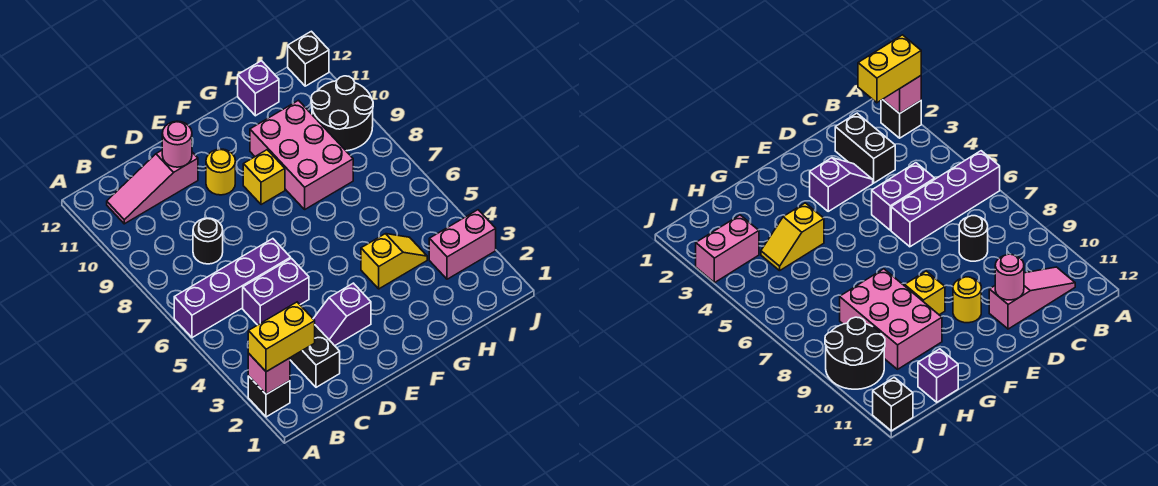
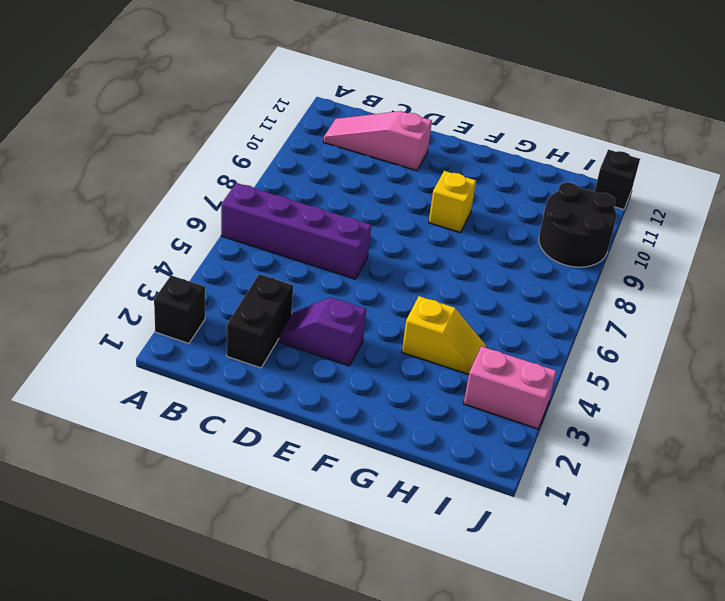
none -> purple brick C5:D5 level 1
none -> black round brick C8 level 1
none -> yellow round brick E10 level 1

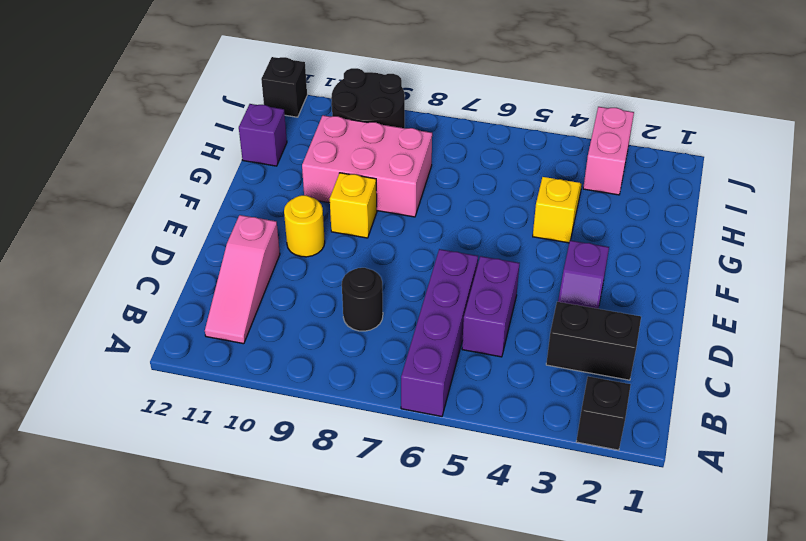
none -> pink brick A2 level 2
none -> pink round brick D11 level 2
none -> yellow brick A2:B2 level 3

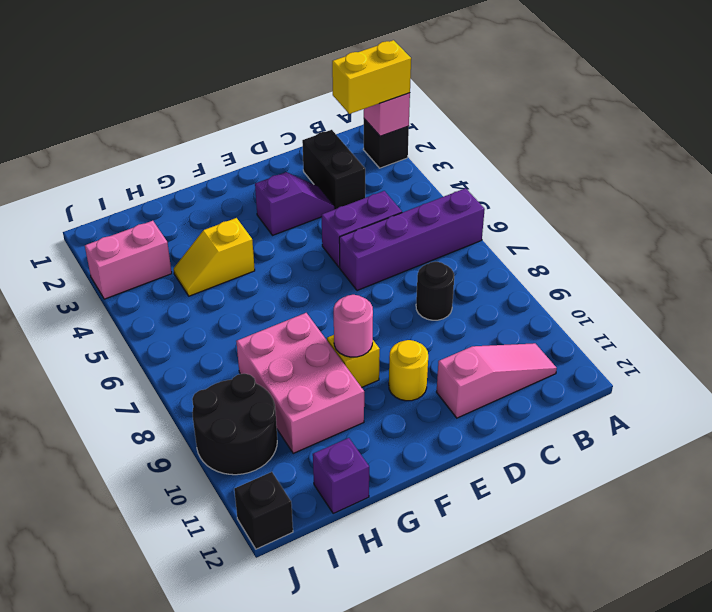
pink round brick F9 level 2 -> pink round brick D11 level 2

